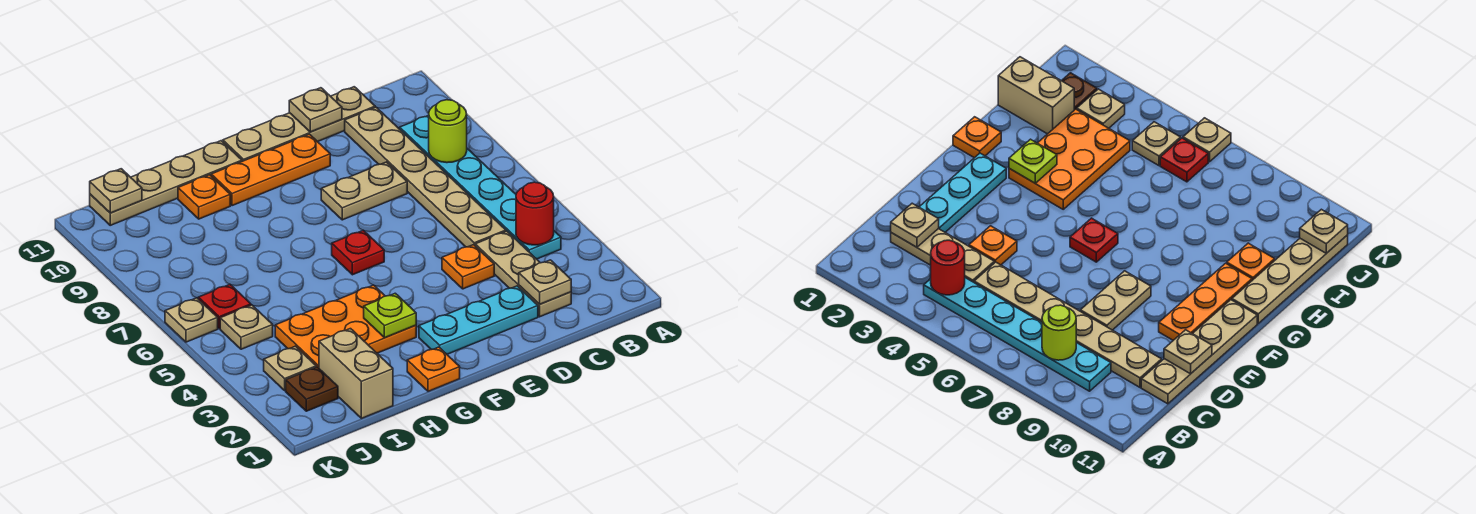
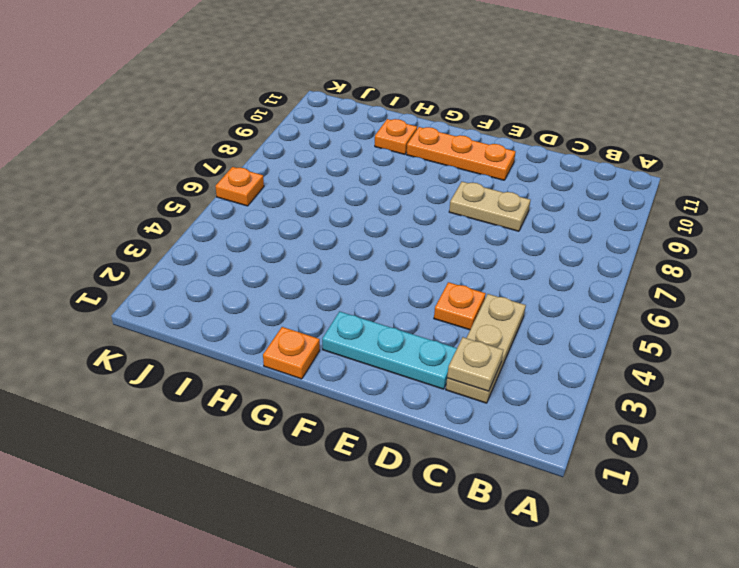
orange plate K6 level 1 -> tan plate K6 level 1
none -> cyan plate B4:B9 level 1
none -> tan plate C5:C10 level 1
none -> tan plate C11:F11 level 1

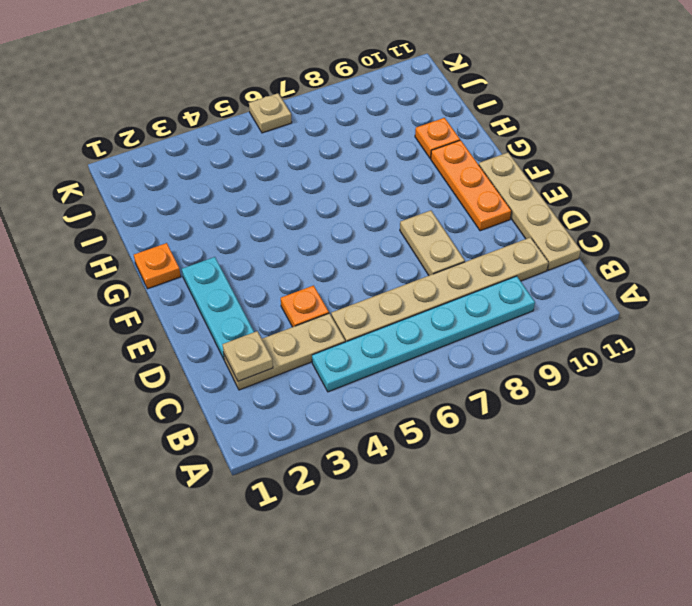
none -> red plate F6 level 1
none -> orange plate G3:I4 level 1
none -> tan plate G11:J11 level 1

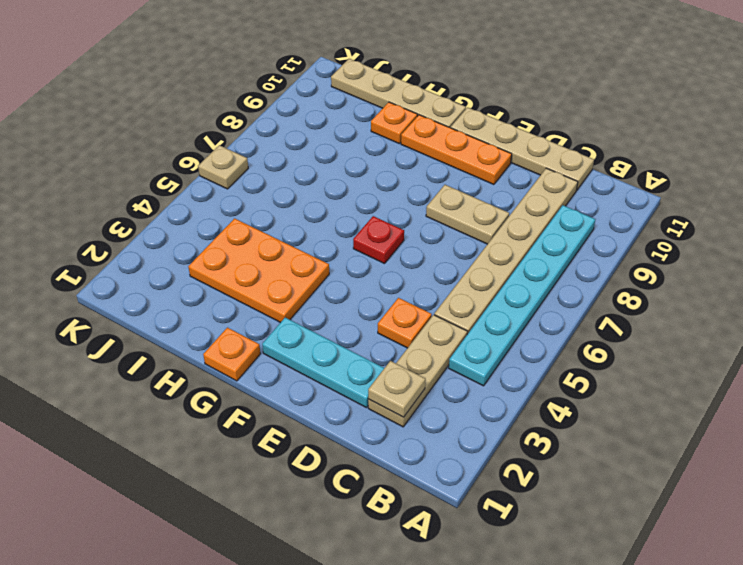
none -> tan brick I1:I2 level 1
none -> brown plate J2 level 1
none -> tan plate J3 level 1

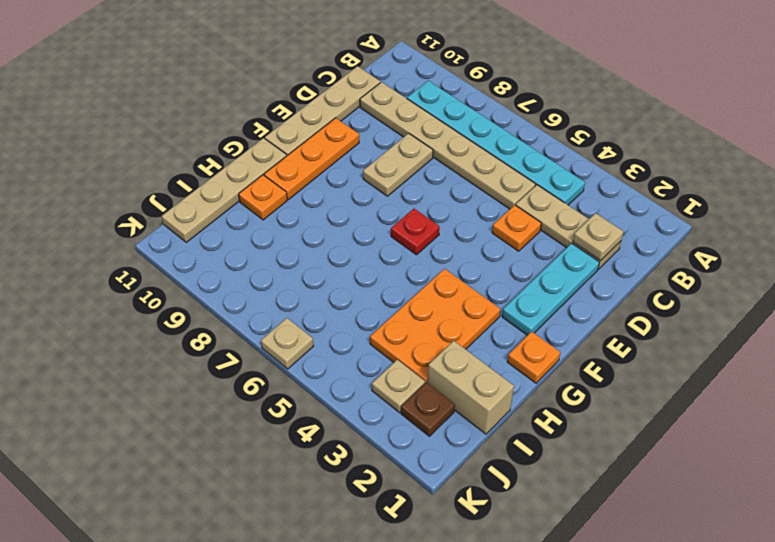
none -> tan plate J5 level 1
none -> red plate J6 level 1
none -> red round brick B4 level 2

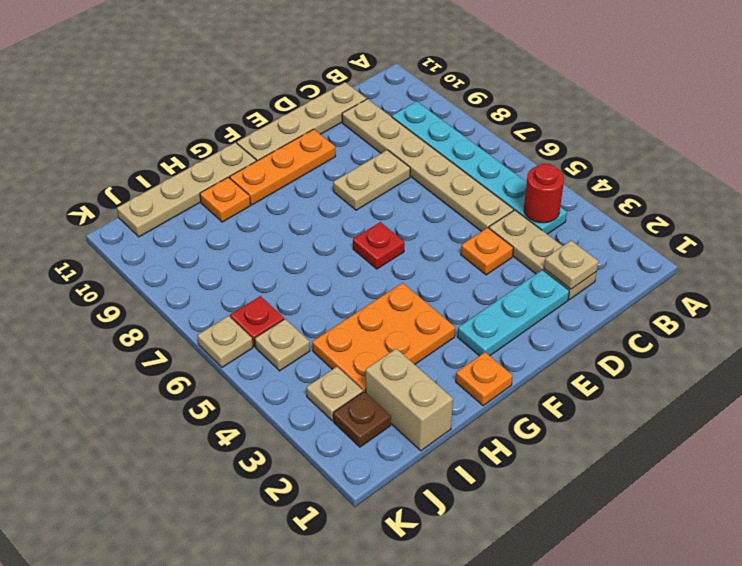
none -> lime round brick B8 level 2
none -> tan plate D11 level 2
none -> lime plate G3 level 2

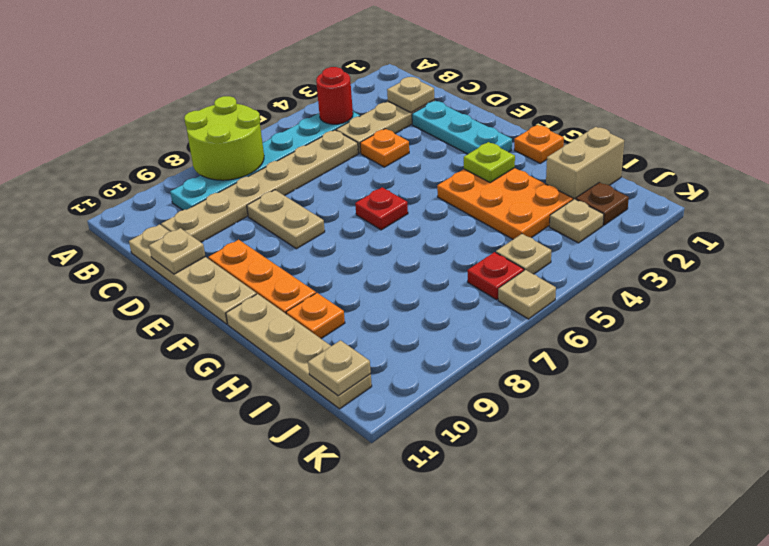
lime round brick A7:B8 level 2 -> lime round brick B8 level 2

